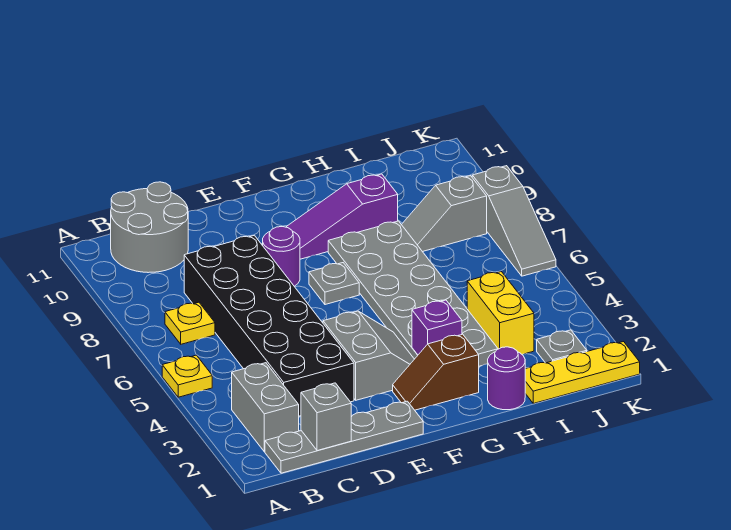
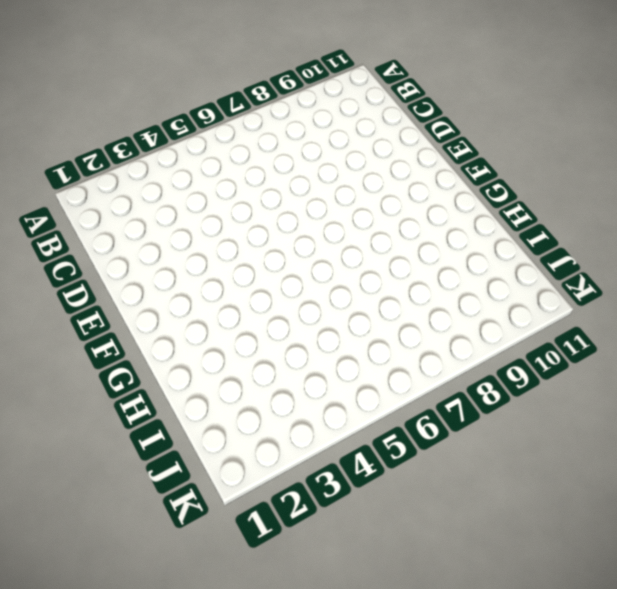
none -> yellow plate A5 level 1
none -> grey plate B1:E1 level 1
none -> grey brick B2:B3 level 1

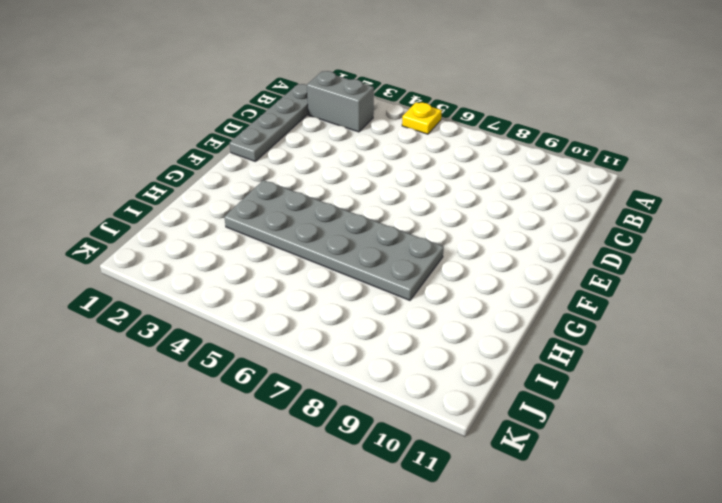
none -> yellow plate B7 level 1
none -> grey round brick B10:C11 level 1
none -> black brick C3:D8 level 1

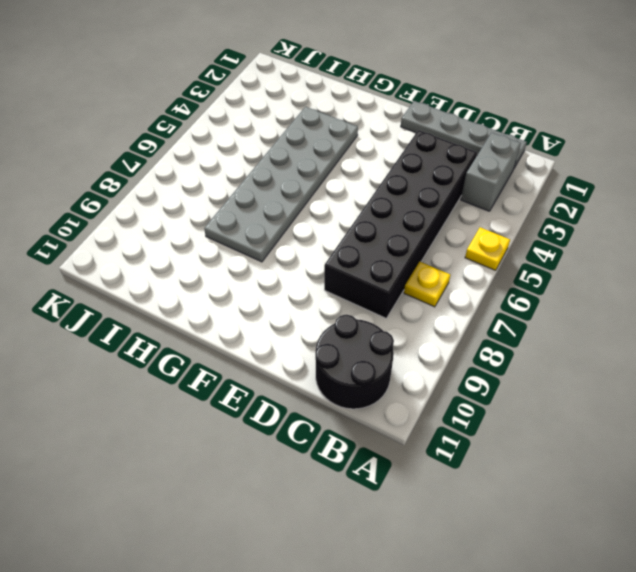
black round brick B10:C11 level 1 -> grey round brick B10:C11 level 1
none -> grey slope E3:F4 level 1 top E
none -> purple round brick E8 level 1
none -> brown slope F2:G2 level 1 top G

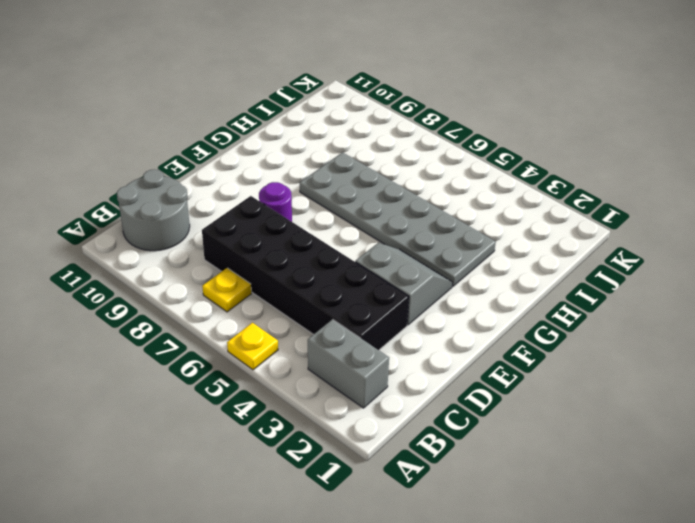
none -> grey plate B1:E1 level 1
none -> brown slope F2:G2 level 1 top G
none -> grey plate F7 level 1

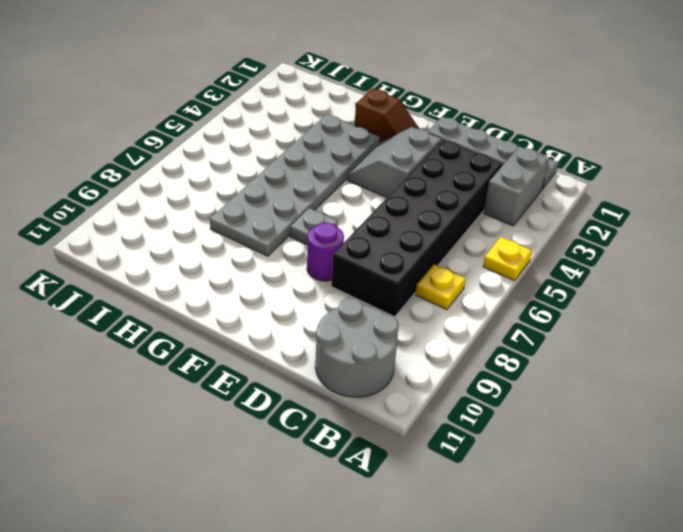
none -> purple slope F9:H9 level 1 top H
none -> purple round brick H1 level 1
none -> yellow plate I1:K1 level 1

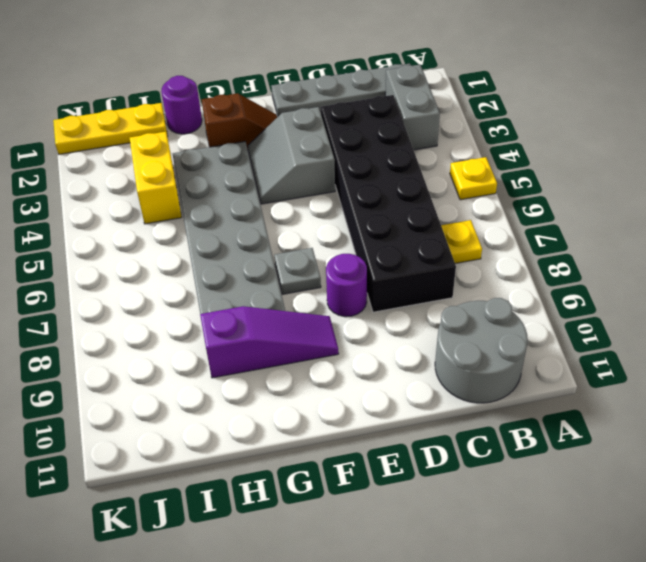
none -> grey slope I8:J8 level 1 top J
none -> grey plate J2 level 1
none -> grey slope K6:K8 level 1 top 8

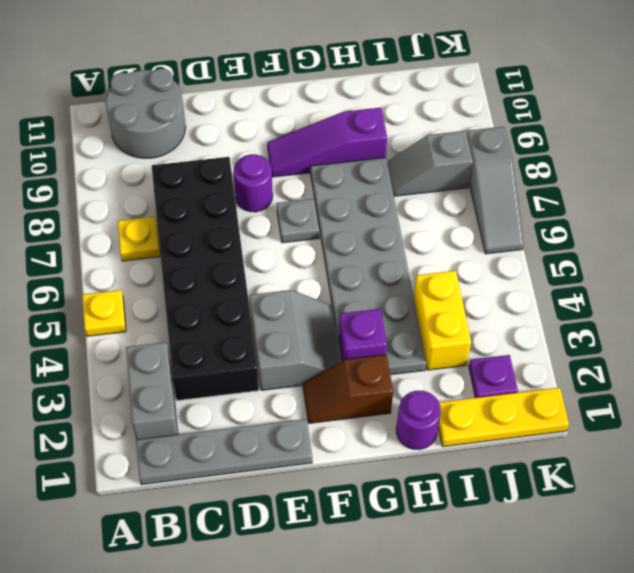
purple plate J2 level 1 -> grey plate J2 level 1
none -> grey brick C1 level 2

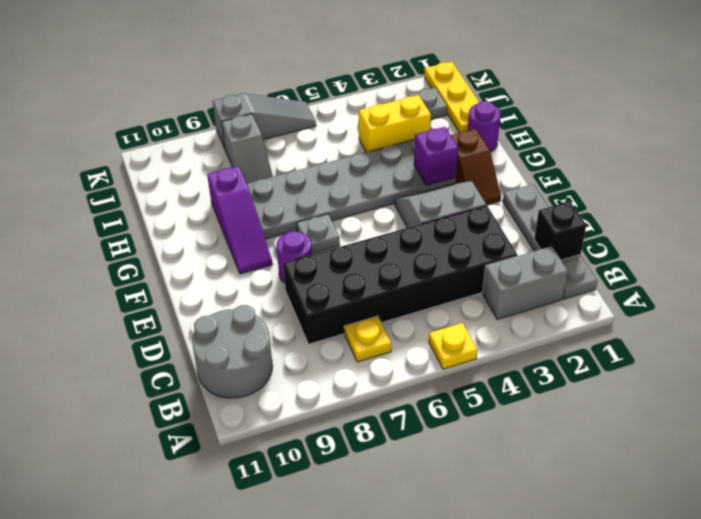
black brick C1 level 2 -> grey brick C1 level 2

